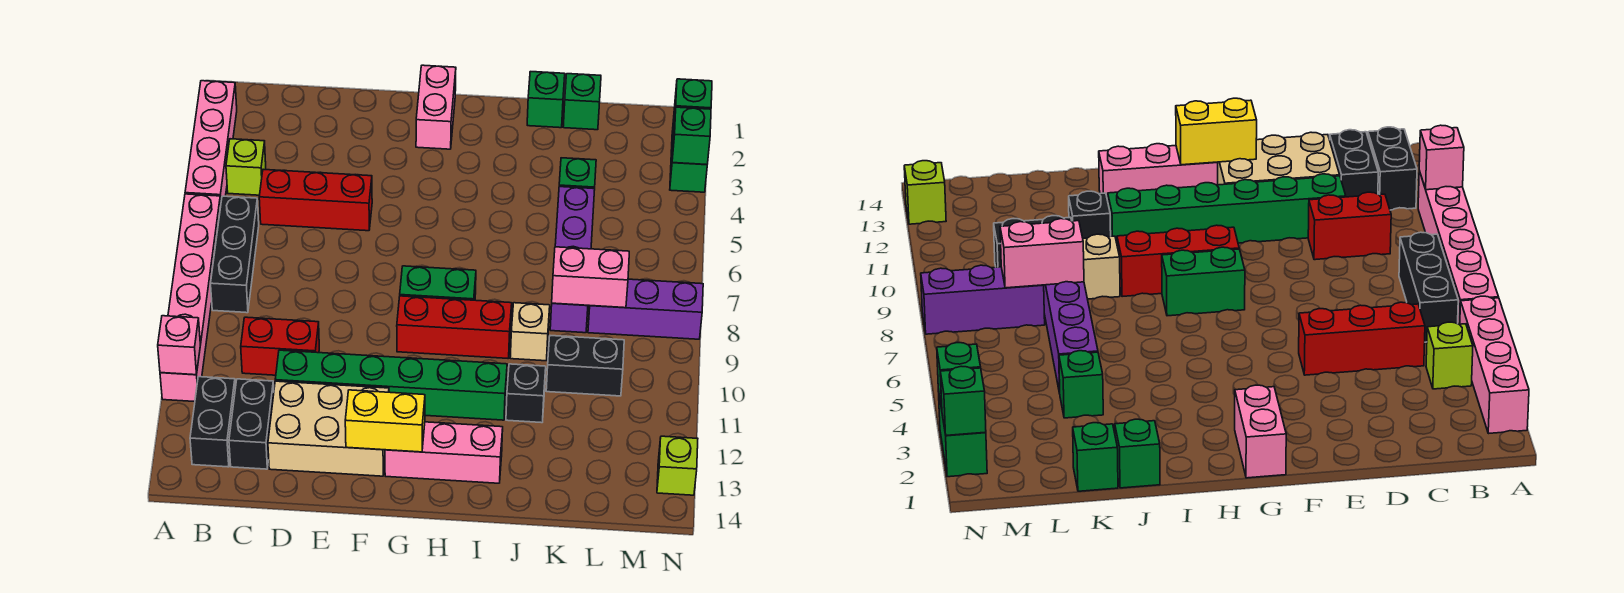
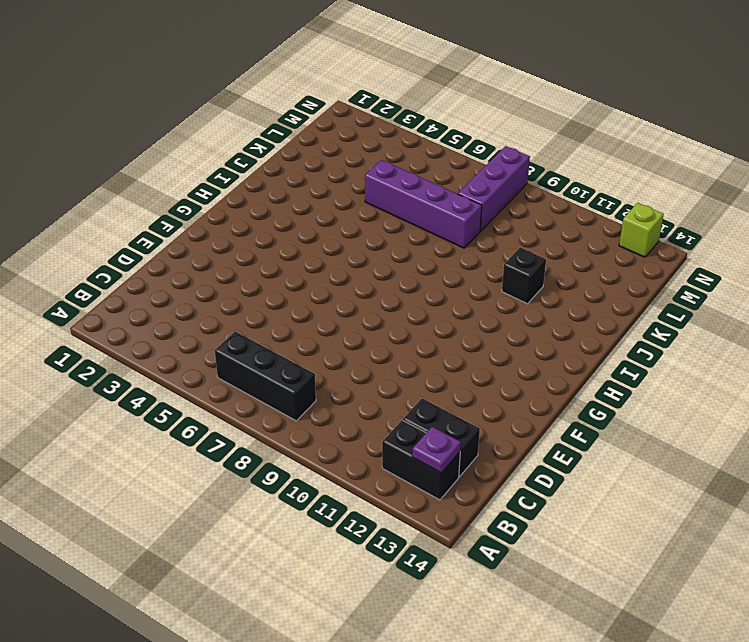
purple plate B13 level 2 -> none
none -> pink brick A2:A5 level 1
none -> pink brick A6:A11 level 1
none -> lime brick B4 level 1

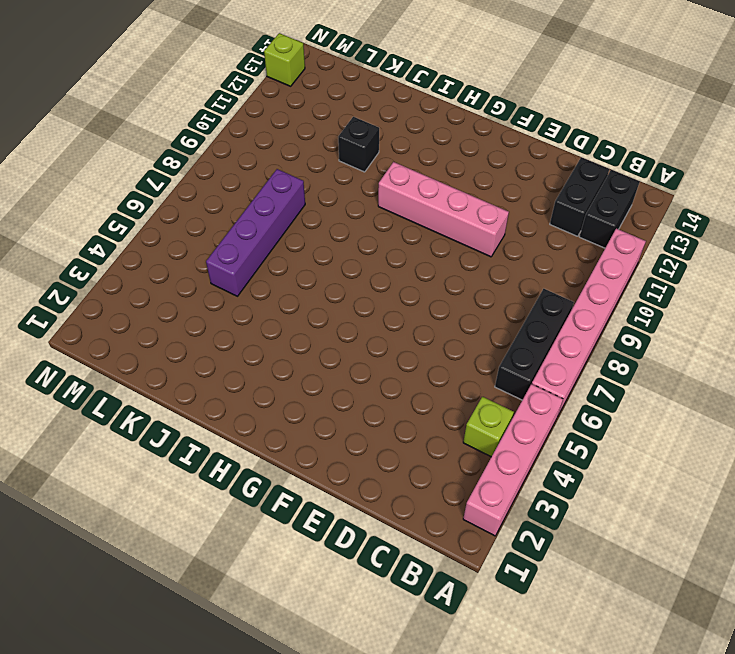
pink brick E10:H10 level 1 -> none
none -> red brick C5:E5 level 1
none -> red brick C10:D10 level 1
none -> green brick D11:I11 level 1

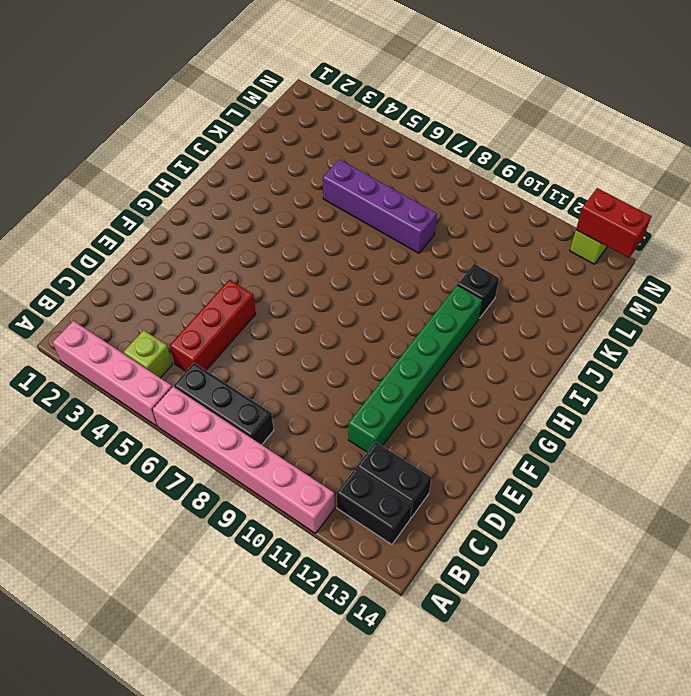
red brick N13:N14 level 2 -> red brick C10:D10 level 1
none -> tan brick D12:F13 level 1
none -> pink brick G1:G2 level 1
none -> green brick G8:H8 level 1

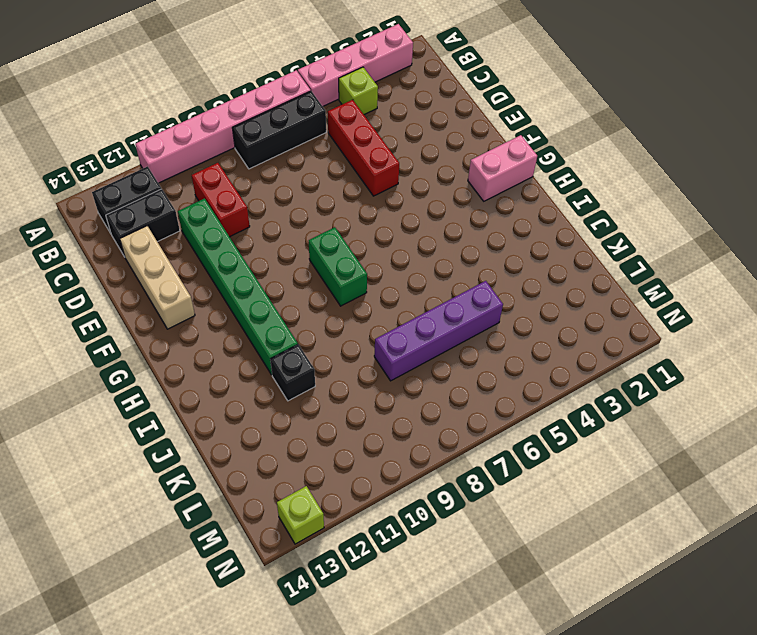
tan brick D13:F13 level 1 -> tan brick D12:F13 level 1
none -> red brick G9:I9 level 1
none -> pink brick G13:I13 level 1
none -> green brick J1 level 1

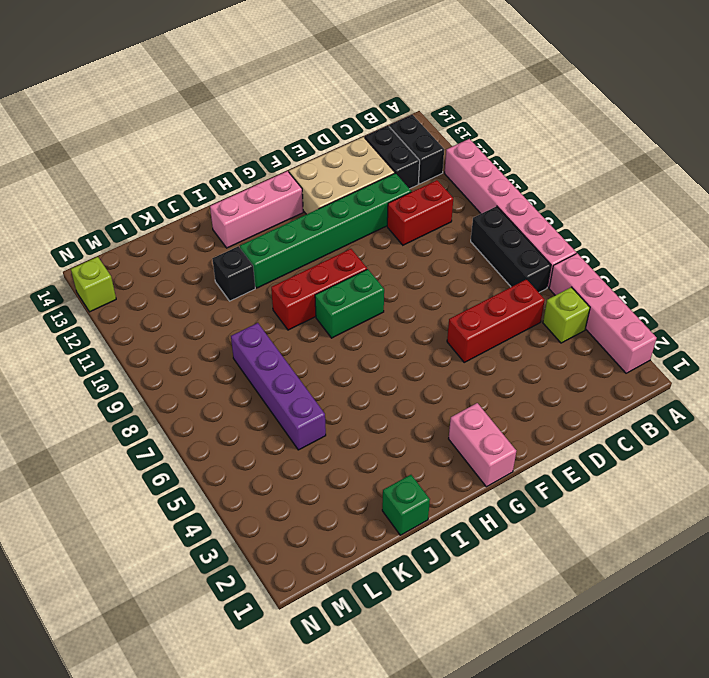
none -> tan brick J9 level 1
none -> green brick K1 level 1
none -> green brick K4 level 1

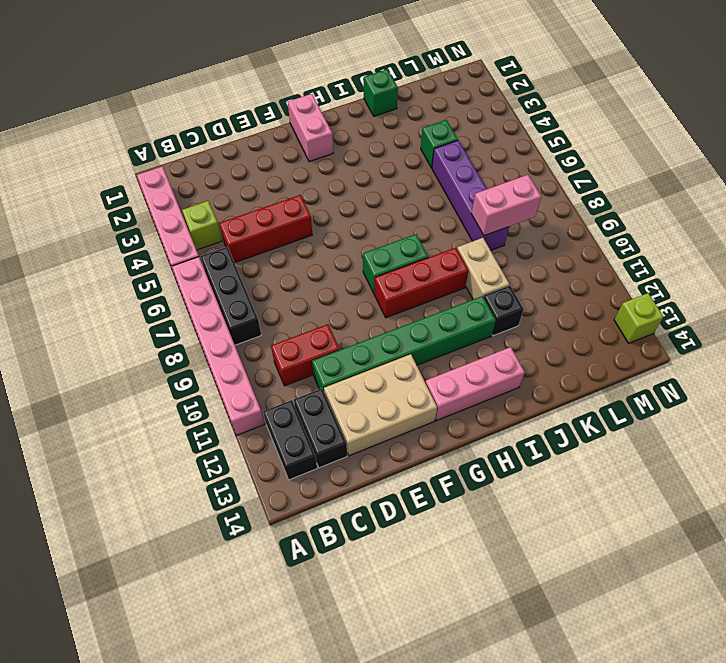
tan brick J9:J10 level 1 -> tan brick J9 level 1
none -> green brick K1 level 1
none -> black brick K10:L10 level 1
none -> purple brick L8:N8 level 1

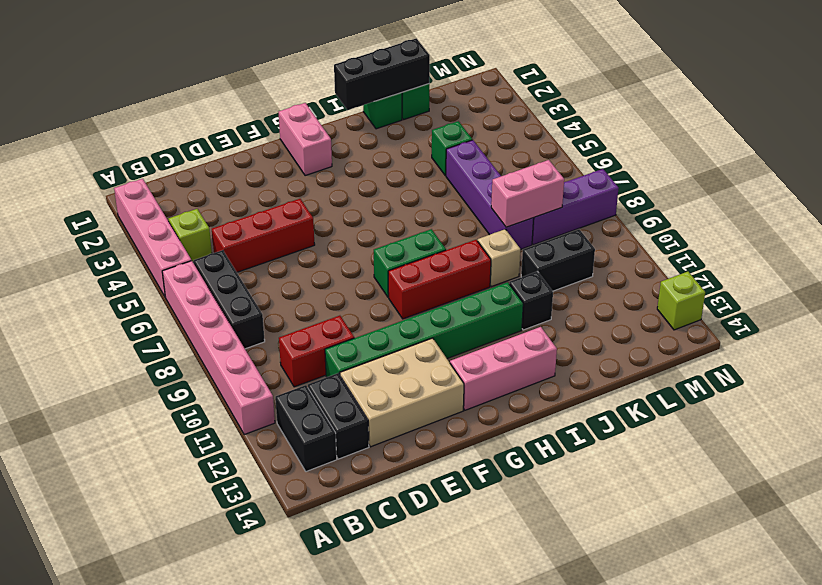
black brick I1:K1 level 2 -> none
none -> green brick N2:N3 level 1
none -> pink brick A11 level 2
none -> yellow brick F13:G13 level 2

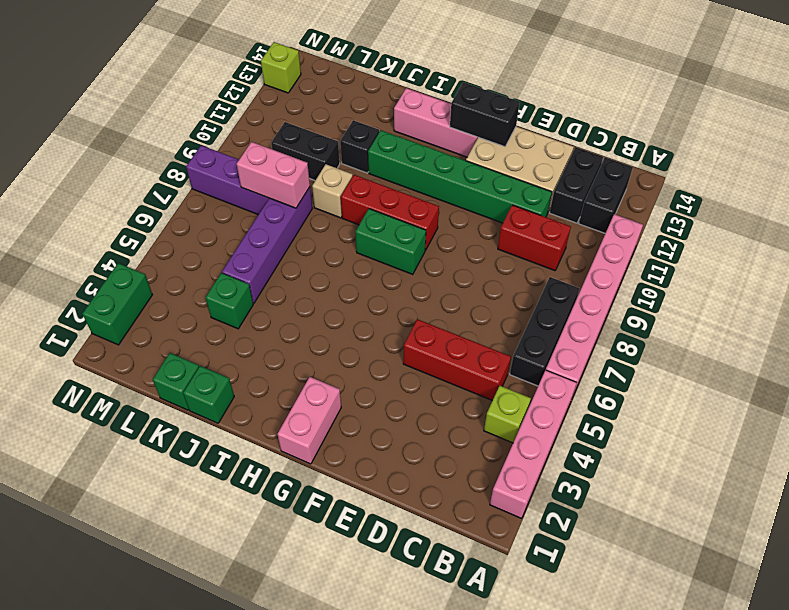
black brick F13:G13 level 2 -> yellow brick F13:G13 level 2
none -> pink brick A11 level 2
none -> green brick N2 level 2
none -> green brick N3 level 2

